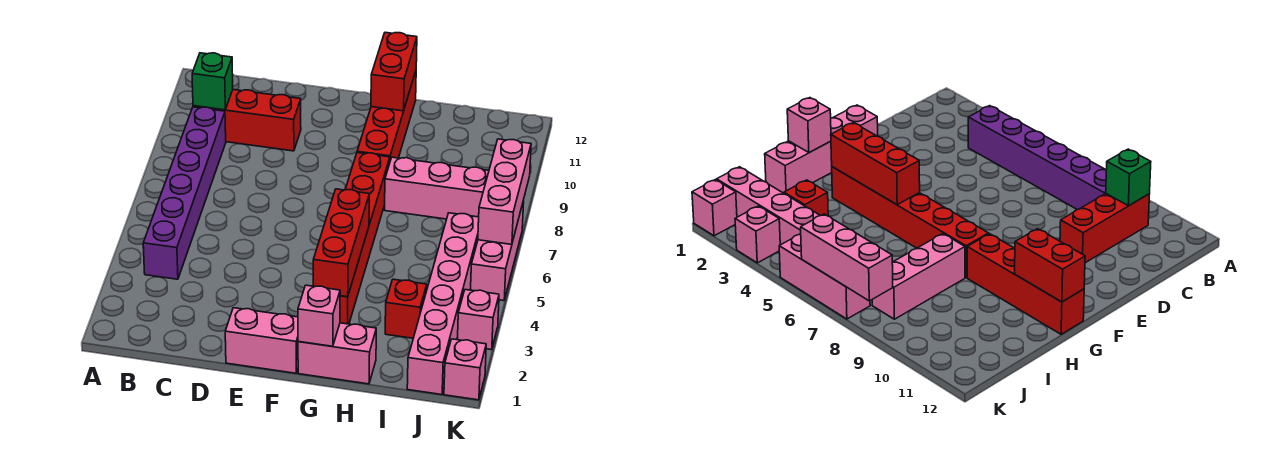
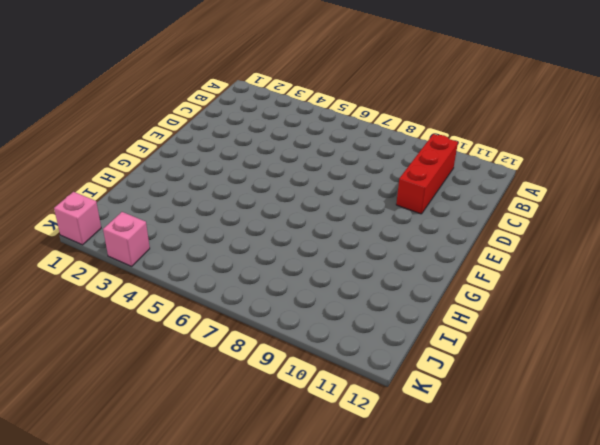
none -> purple brick B4:B9 level 1
none -> pink brick E1:F1 level 1
none -> pink brick G1:H1 level 1

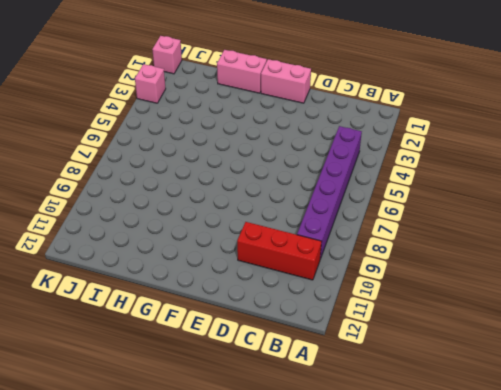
none -> red brick G3:G8 level 1
none -> red brick G9:G12 level 1
none -> pink brick H8:J8 level 1

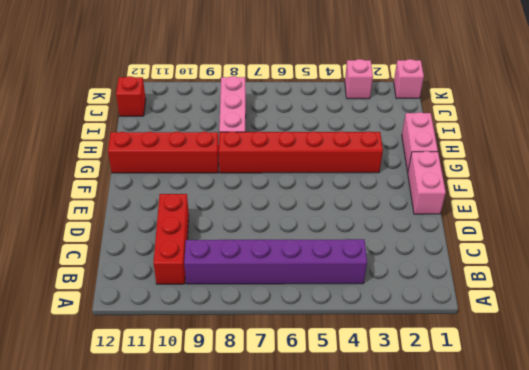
red brick J12 level 1 -> red brick I3 level 1
none -> pink brick J1:J6 level 1
none -> pink brick K5:K7 level 1
none -> green brick B10 level 2

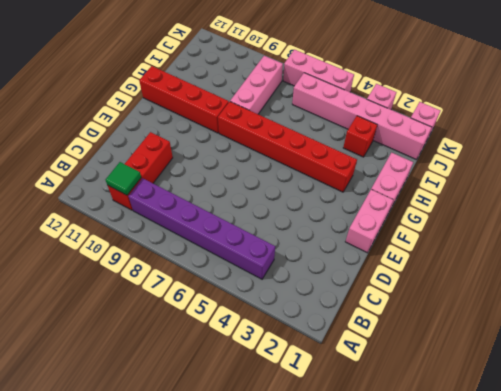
green tile B10 level 2 -> green brick B10 level 2
none -> pink brick G1 level 2
none -> red brick G3:G5 level 2
none -> red brick G11:G12 level 2

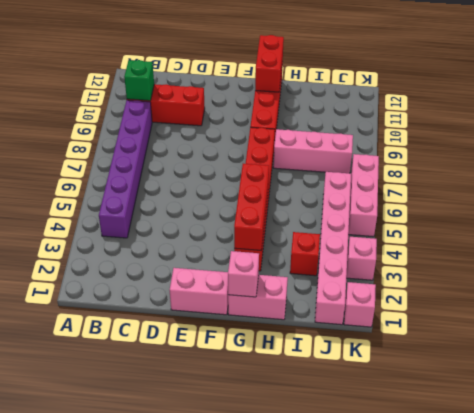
none -> pink brick K6:K8 level 2

